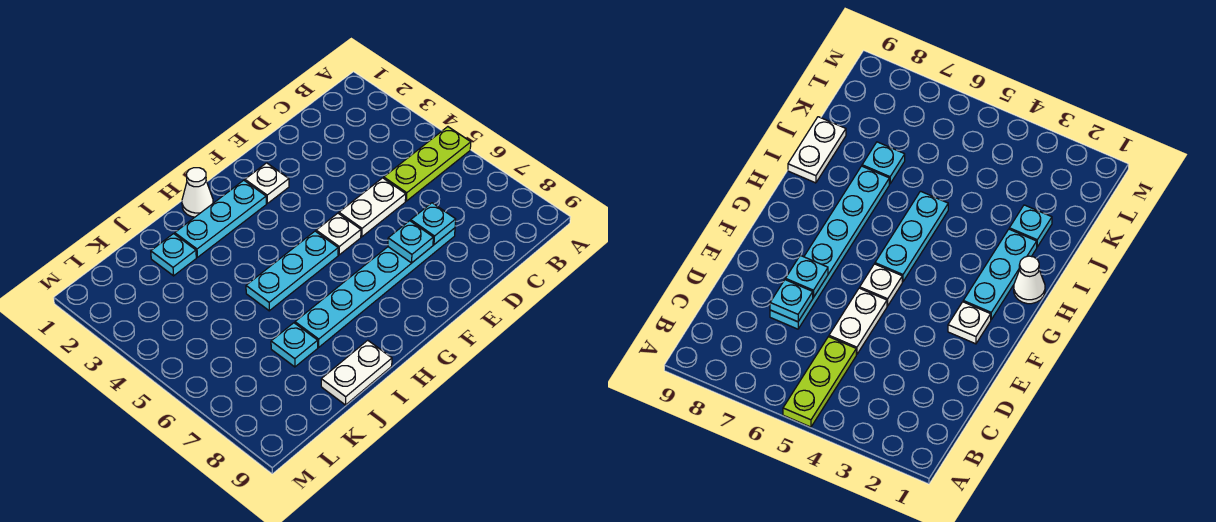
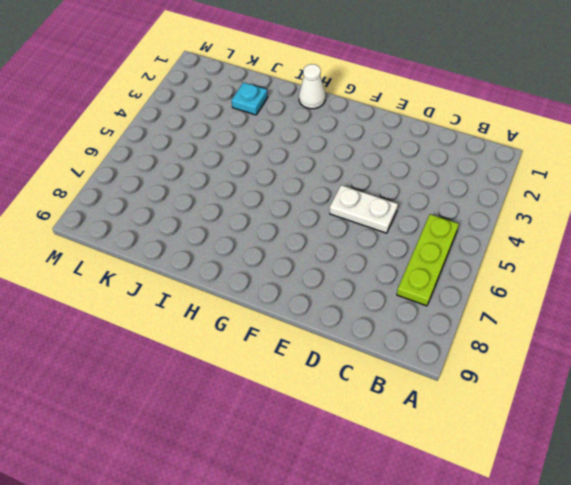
lime plate B5:B7 level 1 -> lime plate A5:C5 level 1
none -> cyan plate D7:I7 level 1
none -> white plate F2 level 1
none -> white plate F5 level 1

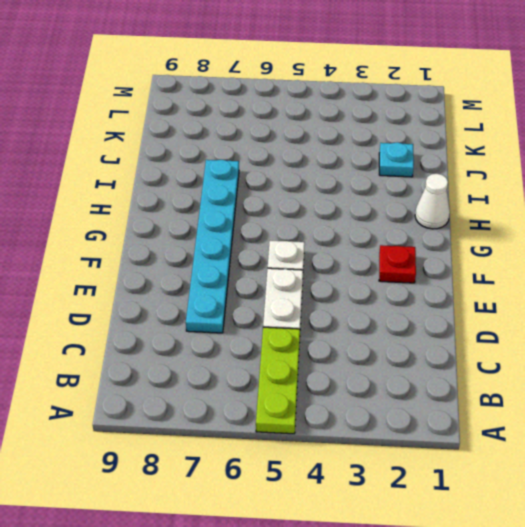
red plate F2 level 1 -> white plate F2 level 1
none -> cyan plate G2:I2 level 1
none -> cyan plate G5:I5 level 1
none -> white plate I9:J9 level 1

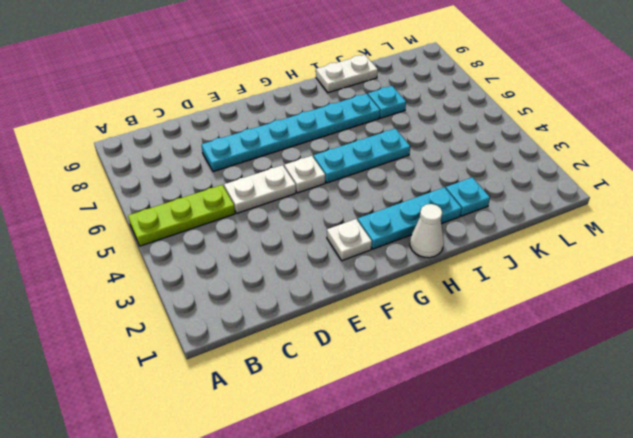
none -> cyan plate D7 level 2
none -> cyan plate E7 level 2

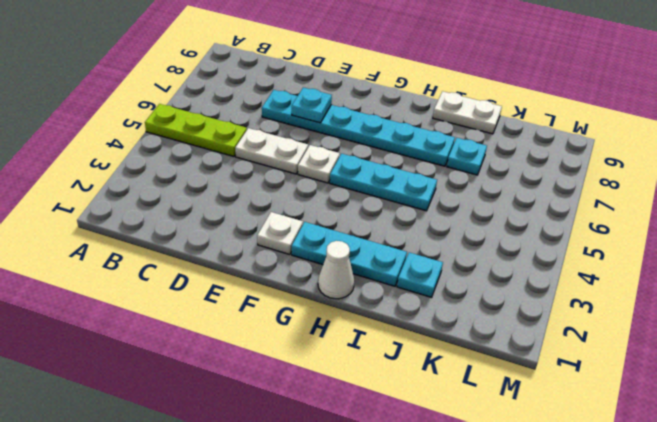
none -> cyan plate D7 level 2

